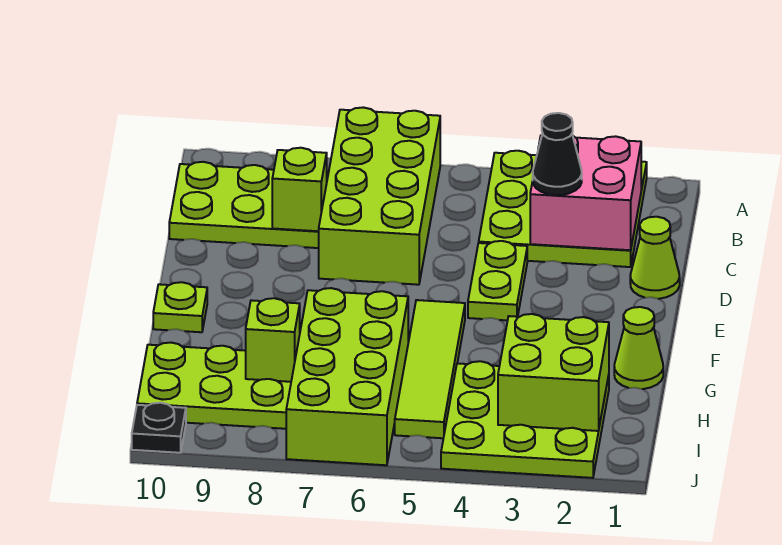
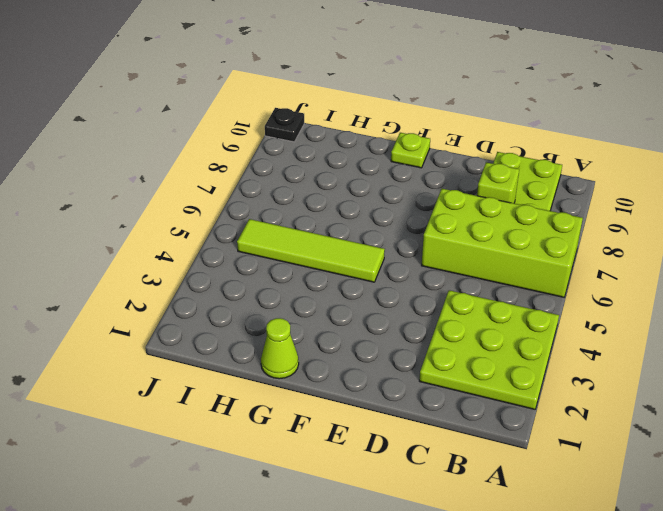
none -> lime cone D1 level 1
none -> lime plate D4:E4 level 1
none -> lime brick G6:J7 level 1

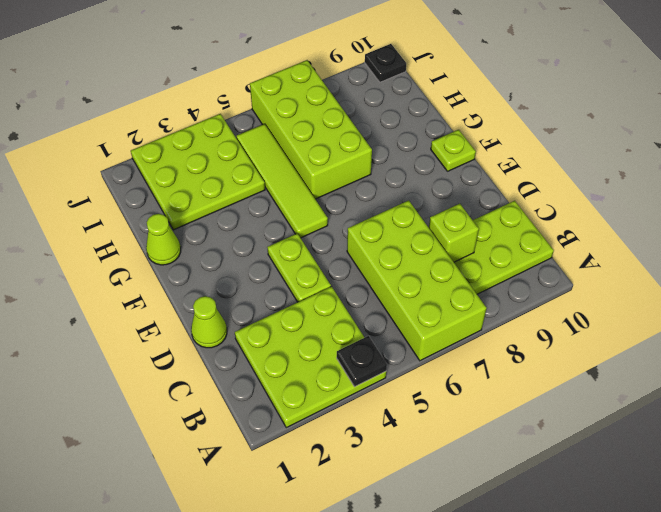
black plate A4 level 2 -> none
none -> lime plate H8:I10 level 1
none -> pink brick B2:C3 level 2
none -> lime brick H2:I3 level 2

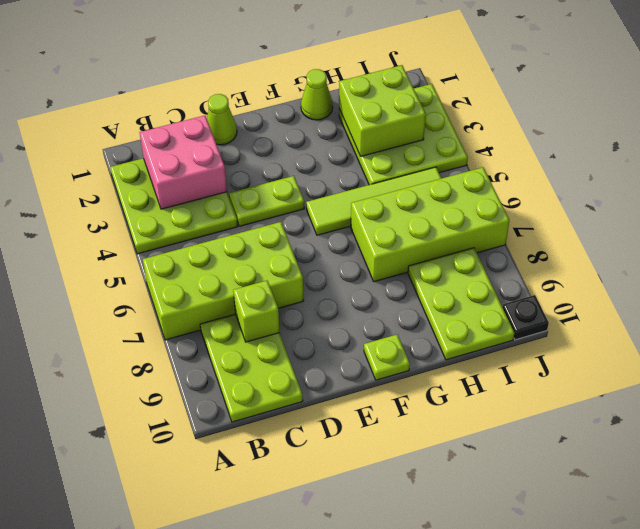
none -> lime brick H8 level 2
none -> black cone C3 level 3

